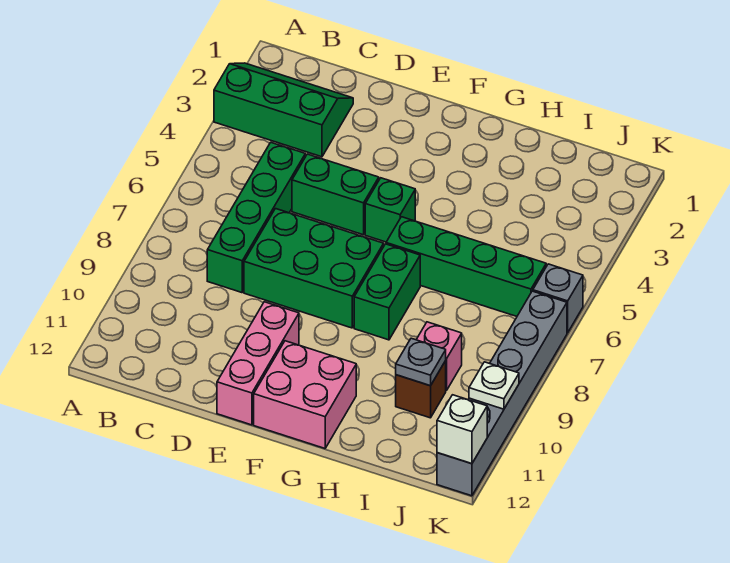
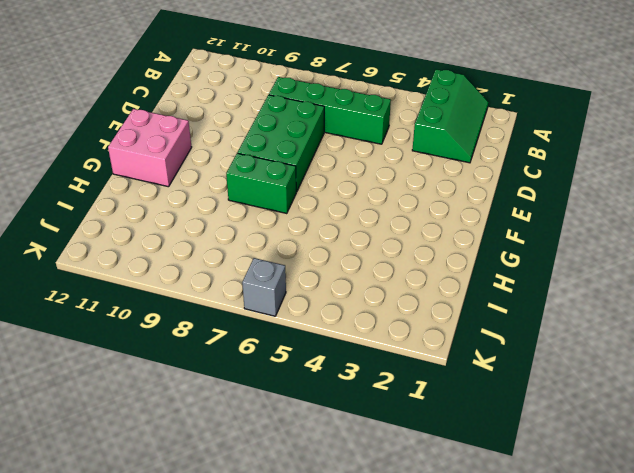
none -> green brick D5:E5 level 1
none -> pink brick E10:E12 level 1
none -> green brick F5 level 1

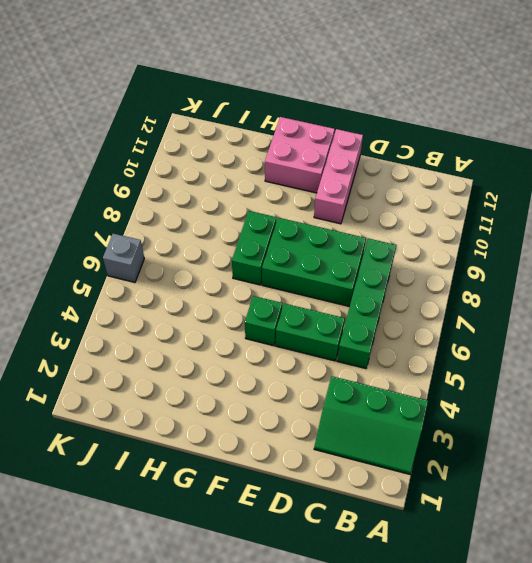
none -> green brick G6:J6 level 1
none -> pink brick I9 level 1
none -> brown brick I10 level 1

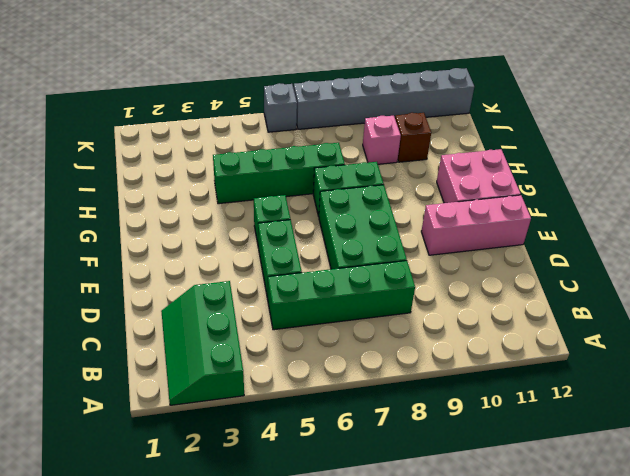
green brick H4:H7 level 1 -> green brick G6:J6 level 1
none -> grey plate I10 level 2
none -> white plate K10 level 2
none -> white brick K12 level 2

